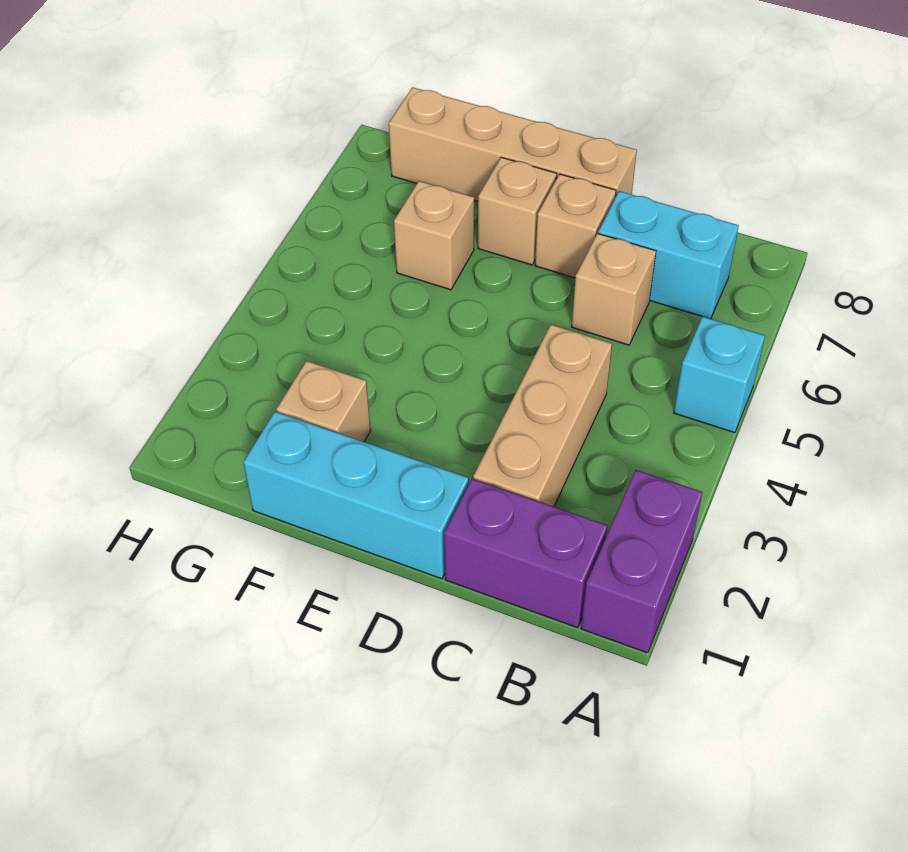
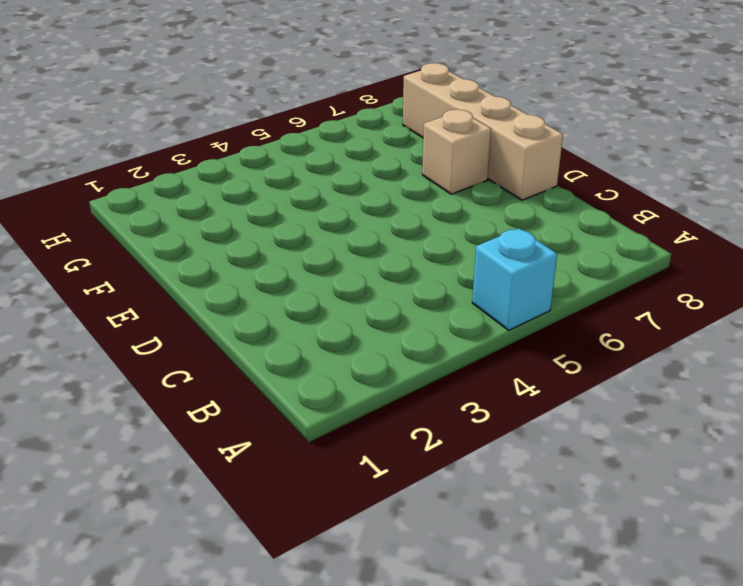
none -> purple brick A1:A2 level 1
none -> purple brick B1:C1 level 1
none -> cyan brick B7:C7 level 1

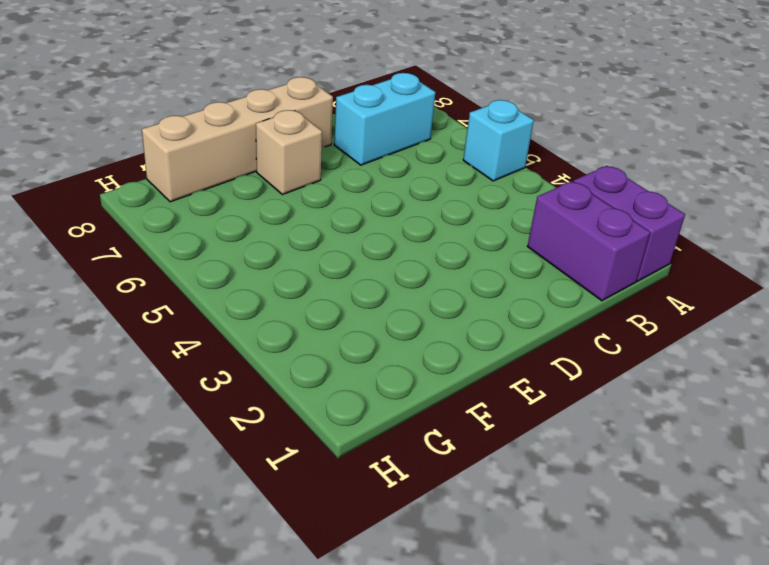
purple brick B1:B2 level 1 -> purple brick B1:C1 level 1
none -> tan brick C2:C4 level 1
none -> tan brick C6 level 1
none -> cyan brick D1:F1 level 1

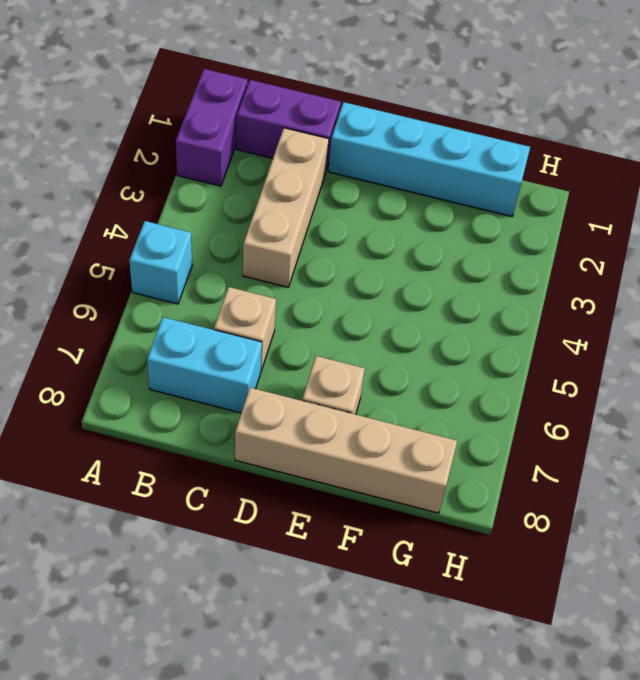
cyan brick D1:G1 level 1 -> cyan brick D1:F1 level 1
none -> tan brick D7 level 1
none -> tan brick F2 level 1
none -> tan brick F6 level 1

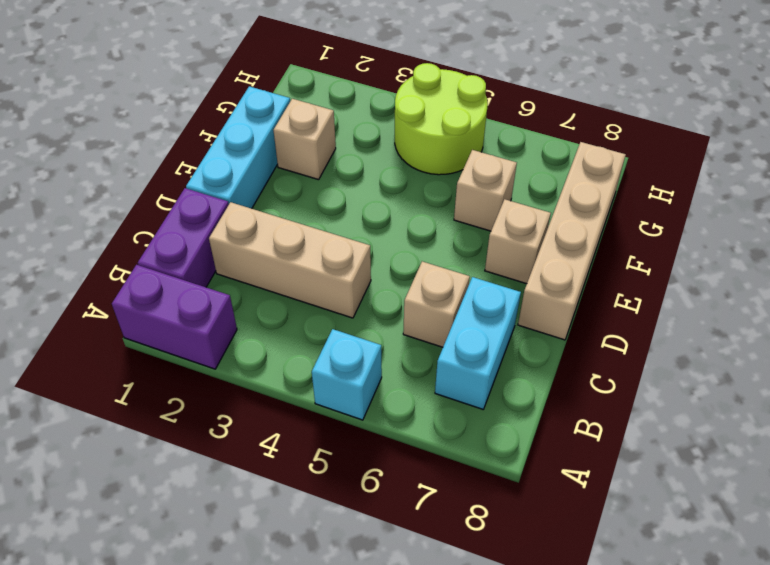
lime round brick G4:H5 level 1 -> none
none -> tan brick D7 level 1

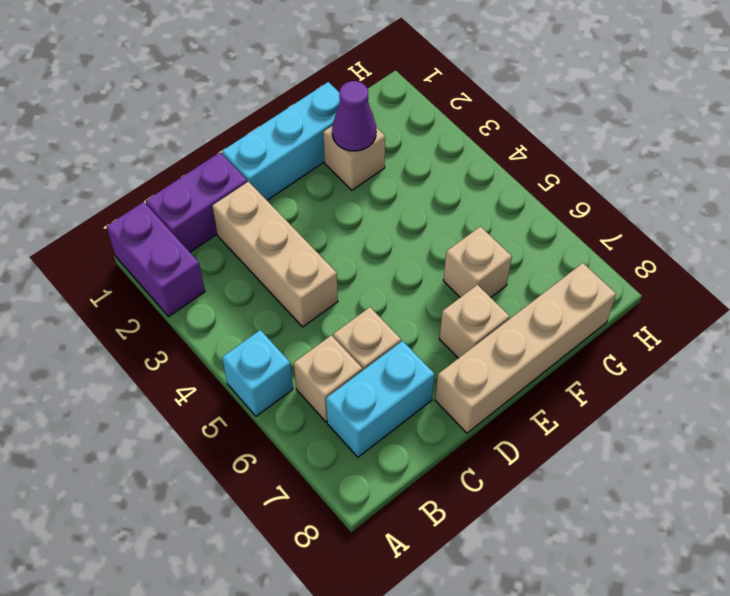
tan brick B6 level 1 -> tan brick D7 level 1
purple cone F2 level 2 -> none

